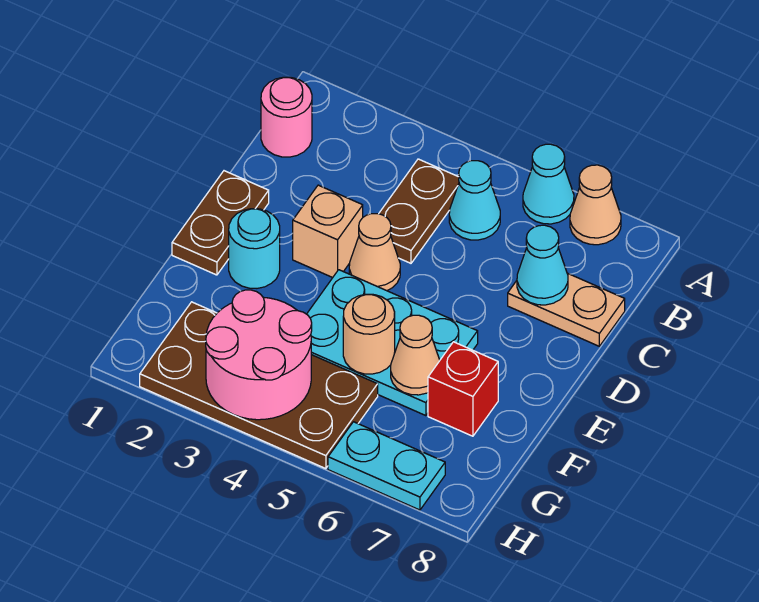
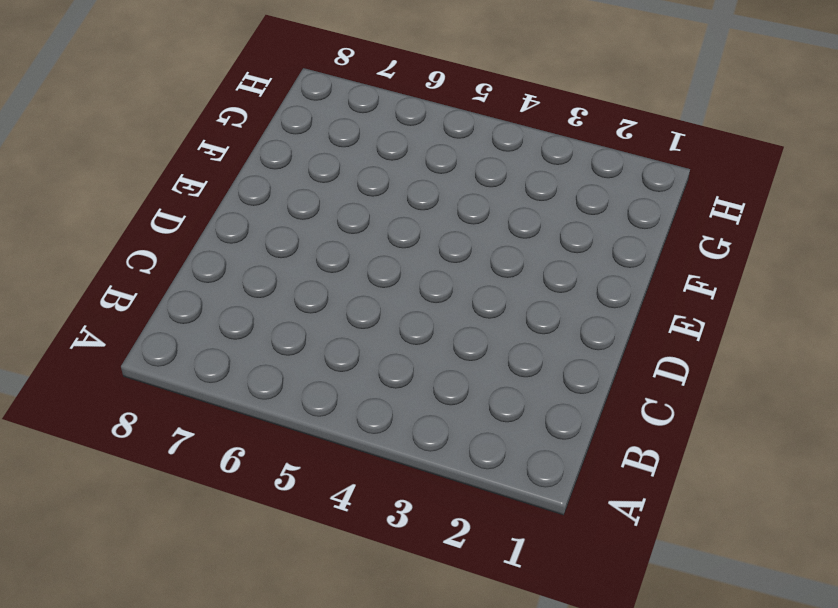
none -> cyan cone A6 level 1
none -> tan cone A7 level 1
none -> pink round brick B1 level 1

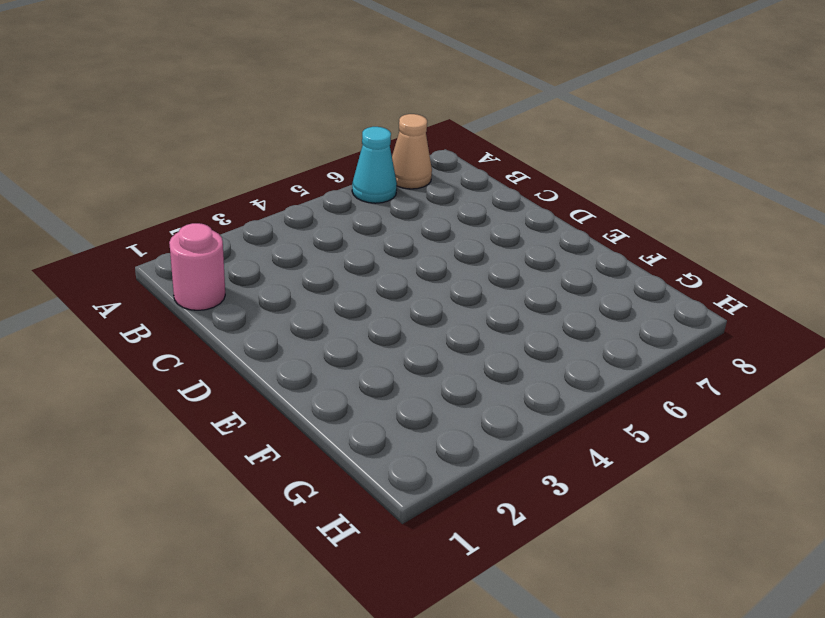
none -> brown plate B4:C4 level 1
none -> cyan cone B5 level 1
none -> tan plate C7:C8 level 1

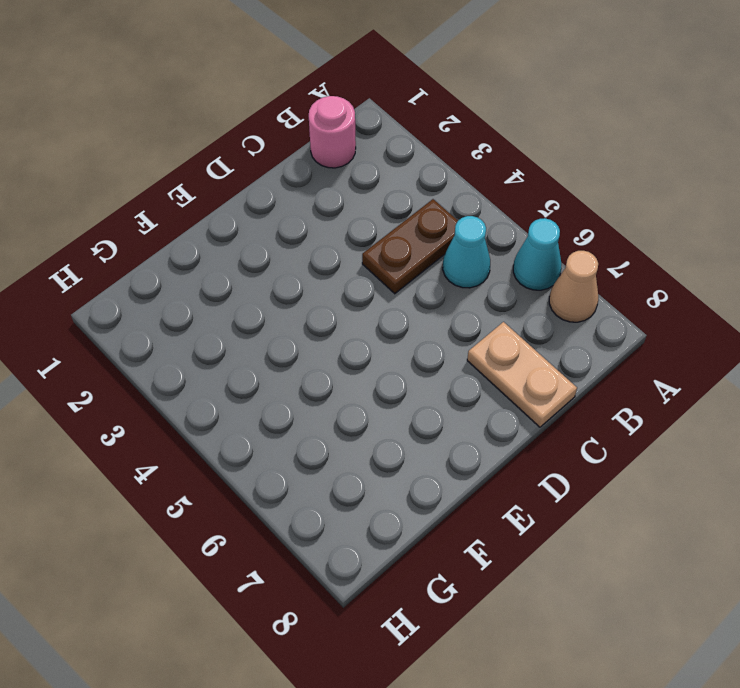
none -> brown plate D1:E1 level 1
none -> tan brick D3 level 1
none -> tan cone D4 level 1

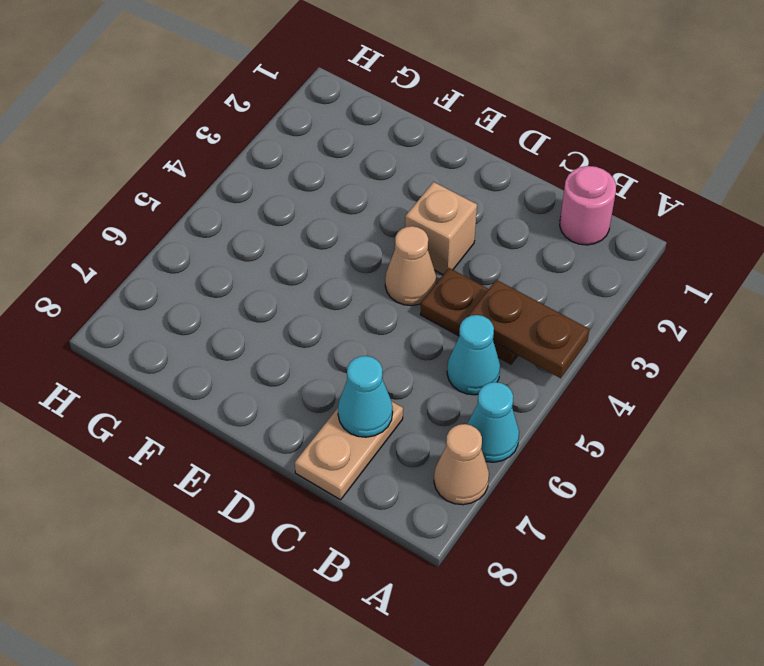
brown plate A4:B4 level 2 -> brown plate D1:E1 level 1
none -> cyan round brick E2 level 1
none -> cyan plate E4:F6 level 1
none -> red brick F7 level 1

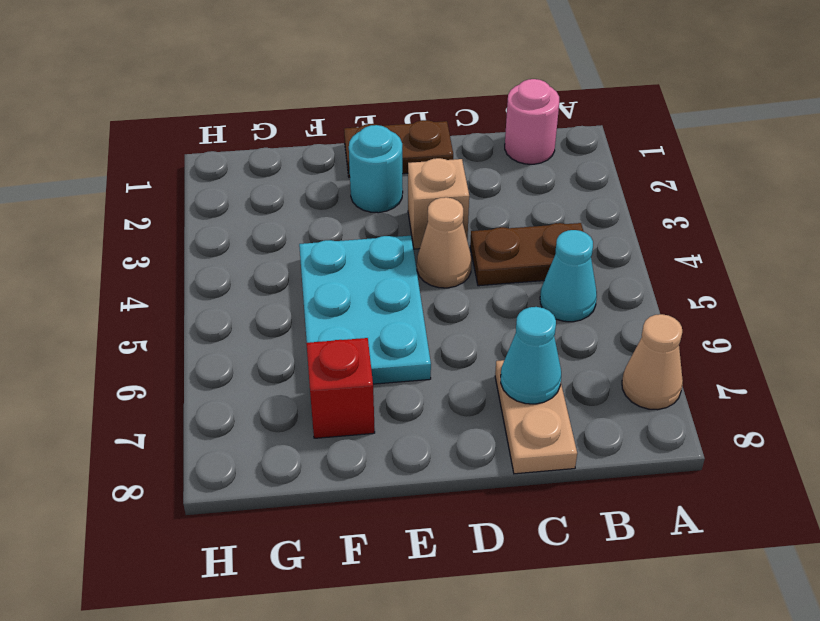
none -> cyan cone A6 level 1
none -> brown plate G2:H5 level 1
none -> cyan plate H6:H7 level 1

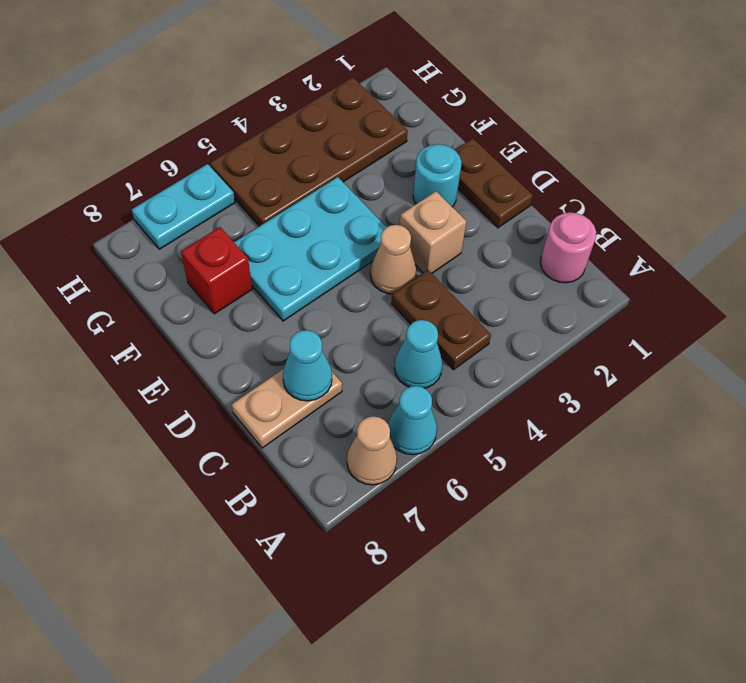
none -> tan round brick F5 level 2
none -> tan cone F6 level 2
none -> pink round brick G3:H4 level 2

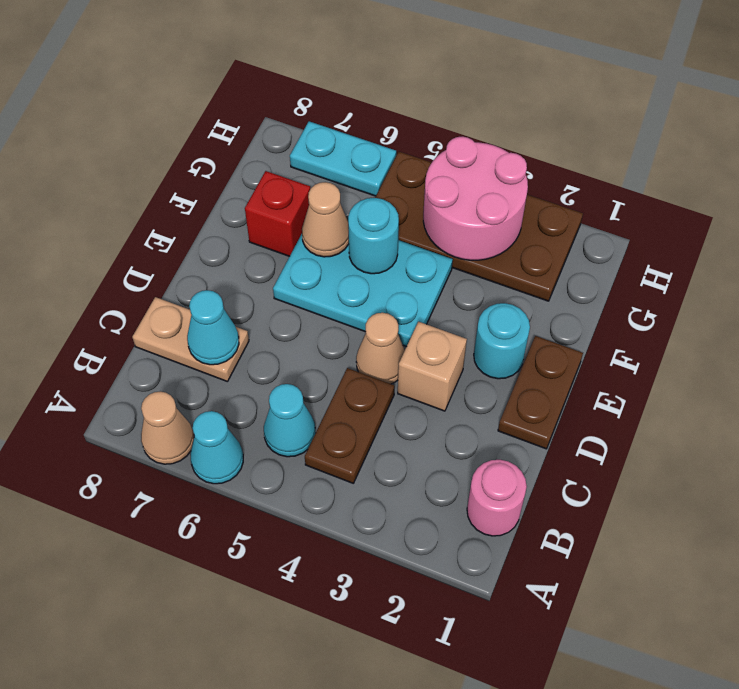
cyan round brick F5 level 2 -> tan round brick F5 level 2

